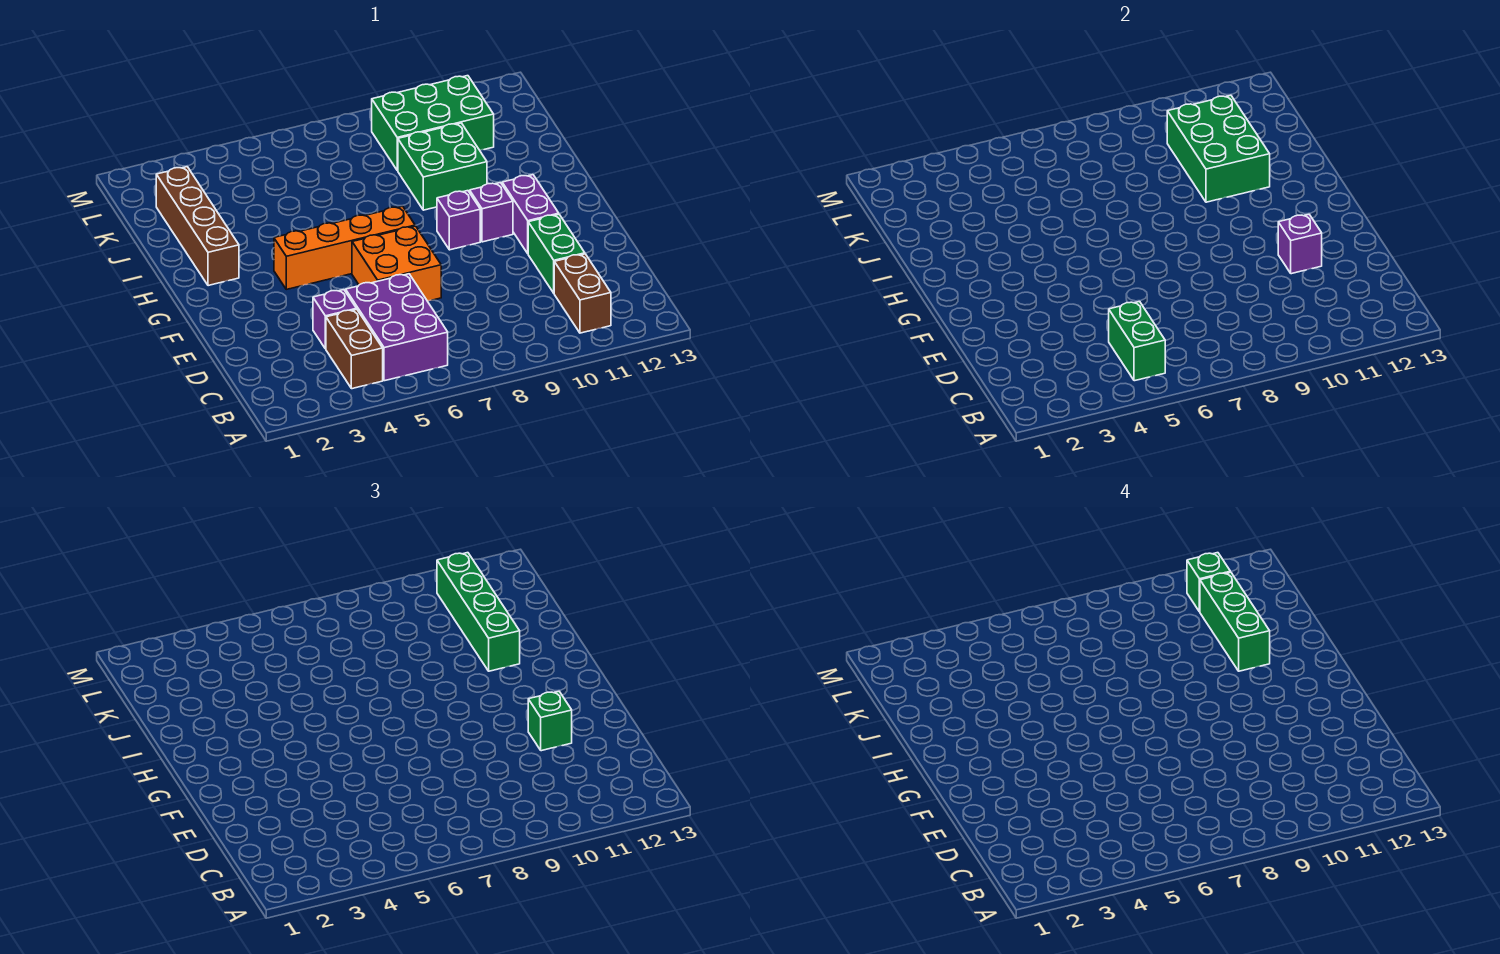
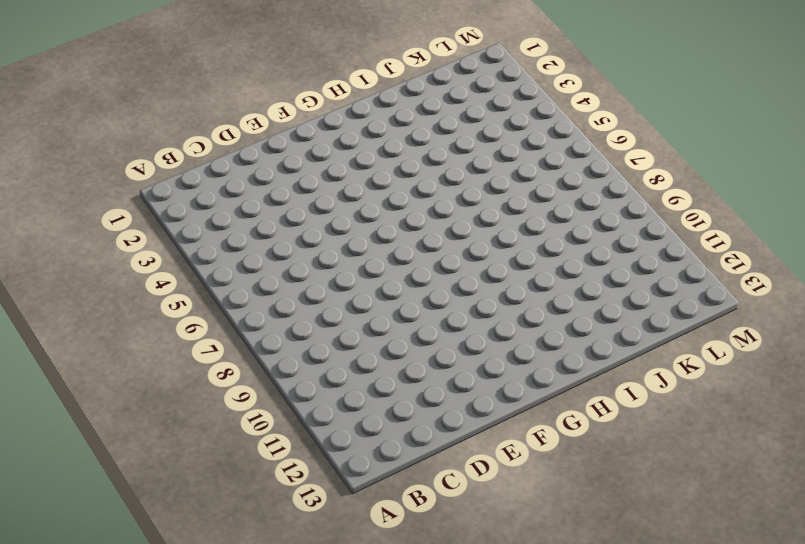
none -> brown brick B4:C4 level 1
none -> purple brick B5:D6 level 1
none -> brown brick B11:C11 level 1

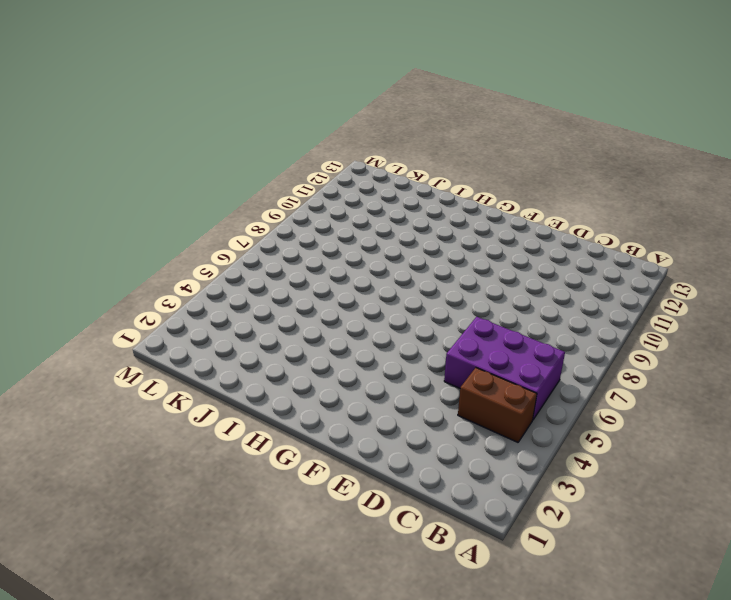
none -> brown brick B11:C11 level 1
none -> purple brick D4 level 1
none -> green brick D11:E11 level 1

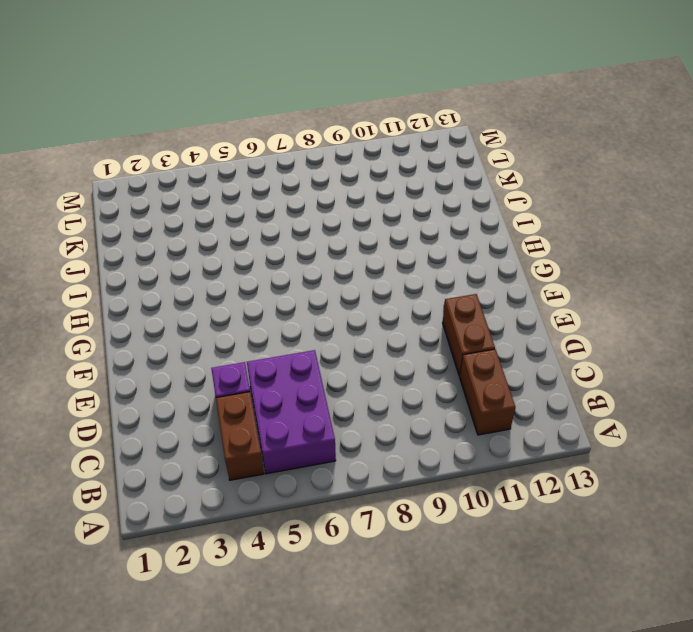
brown brick D11:E11 level 1 -> green brick D11:E11 level 1
none -> orange brick E6:F7 level 1
none -> purple brick F11:G11 level 1
none -> orange brick G4:G7 level 1

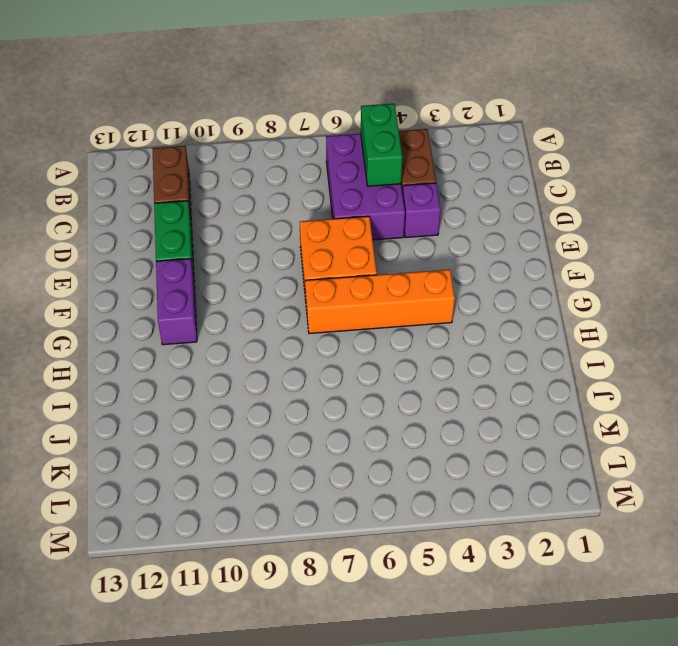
none -> purple brick G9 level 1
none -> purple brick G10 level 1
none -> brown brick H2:K2 level 1

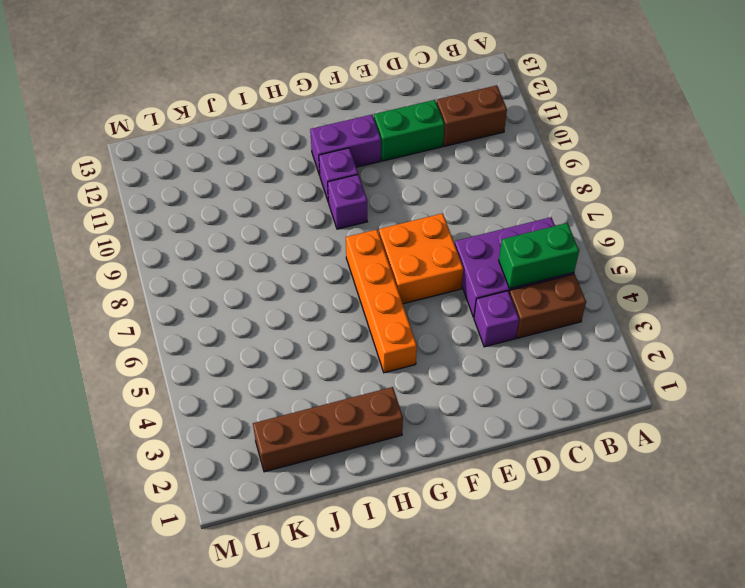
none -> green brick I9:J10 level 1
none -> green brick K9:L11 level 1
none -> purple brick E11 level 2

